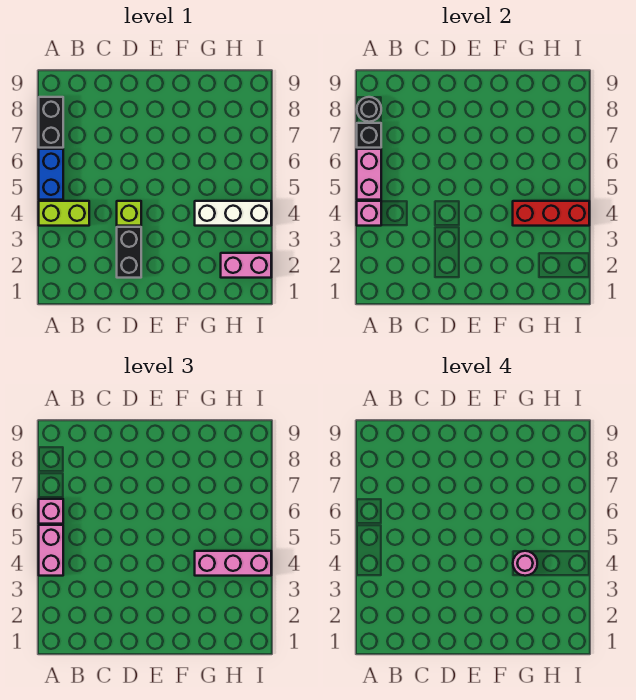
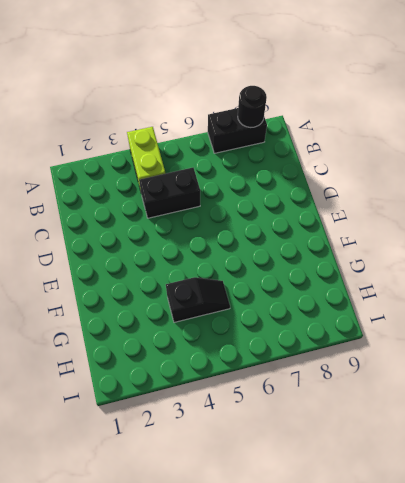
black brick C4:C5 level 1 -> black brick D2:D3 level 1
black slope G4:G5 level 1 top 4 -> white brick G4:I4 level 1
none -> blue brick A5:A6 level 1
none -> lime brick D4 level 1
none -> pink brick H2:I2 level 1

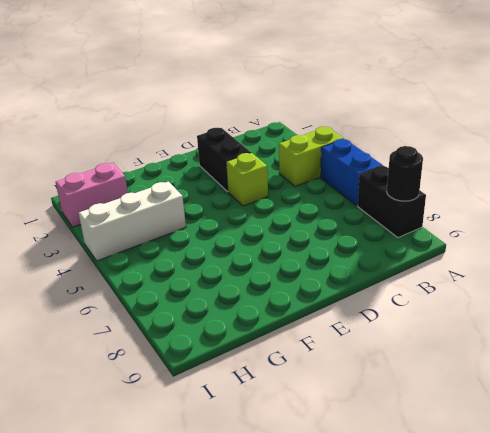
none -> pink brick A4 level 2
none -> pink brick A5:A6 level 2
none -> black brick A7 level 2

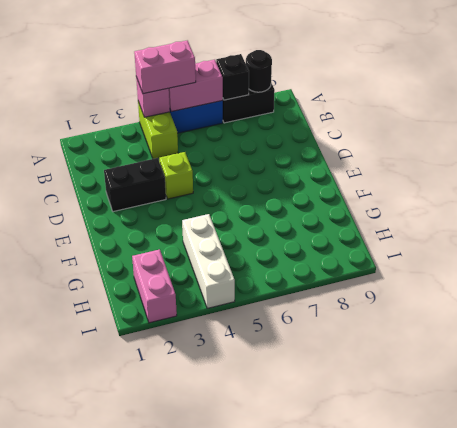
none -> red brick G4:I4 level 2
none -> pink brick A6 level 3
none -> pink brick G4:I4 level 3

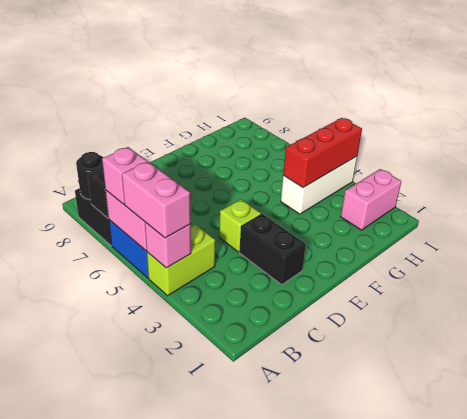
none -> pink brick G4:I4 level 3
none -> pink round brick G4 level 4

